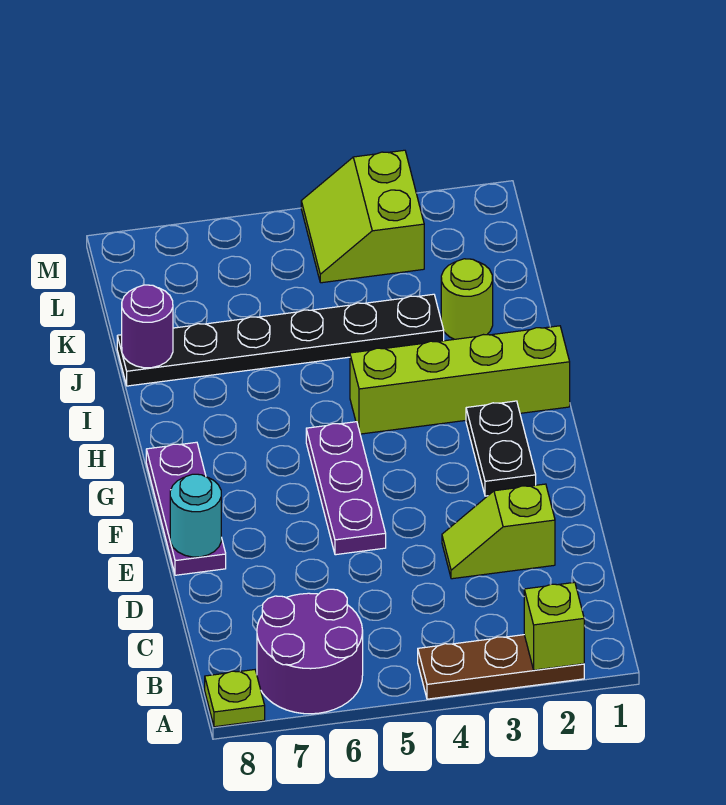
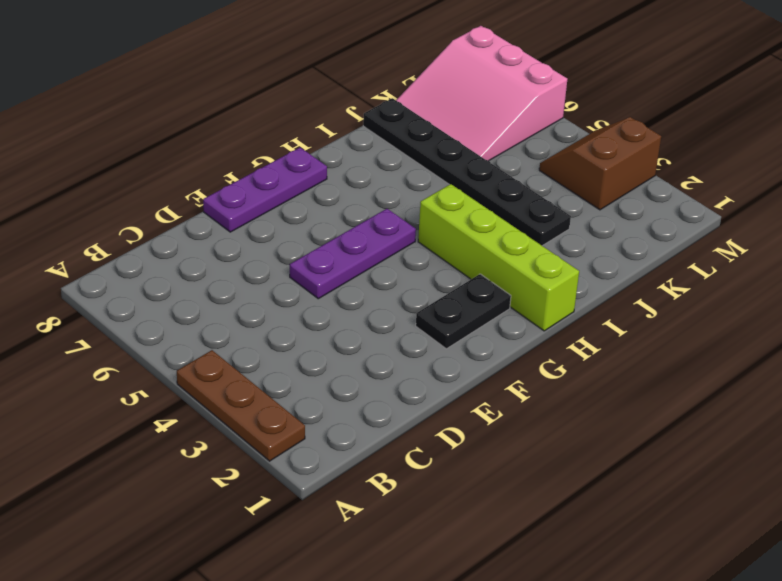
pink slope K6:M8 level 1 top M -> none
brown slope L3:M4 level 1 top 3 -> lime slope L3:M4 level 1 top 3
none -> purple round brick A6:B7 level 1
none -> lime plate A8 level 1
none -> lime slope D2:D3 level 1 top 2

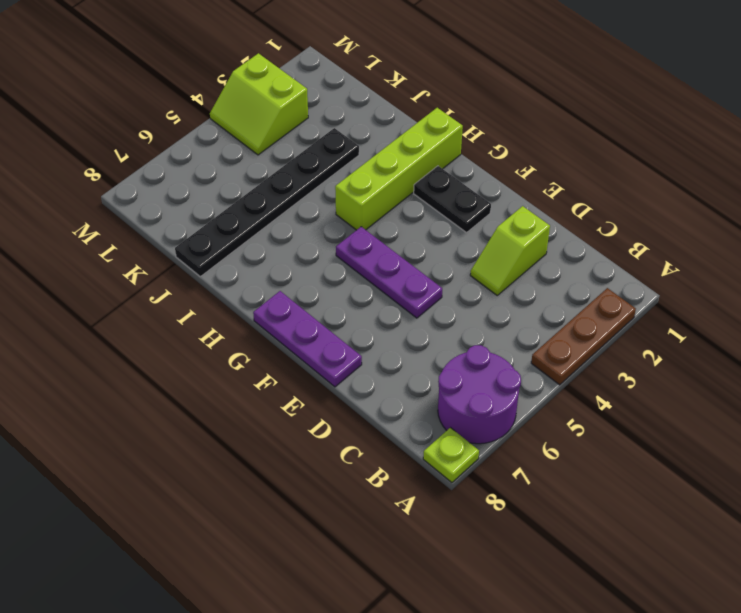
none -> lime round brick J2 level 1
none -> lime brick A2 level 2
none -> cyan round brick E8 level 2

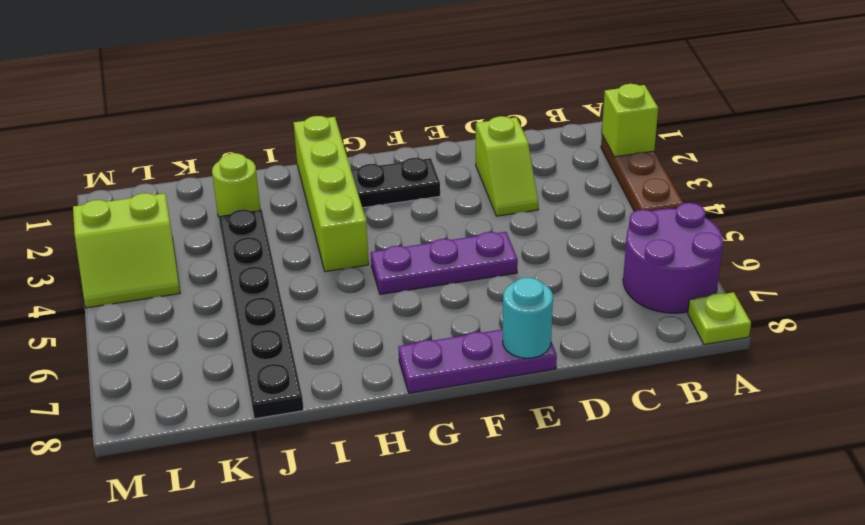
none -> purple round brick J8 level 2

